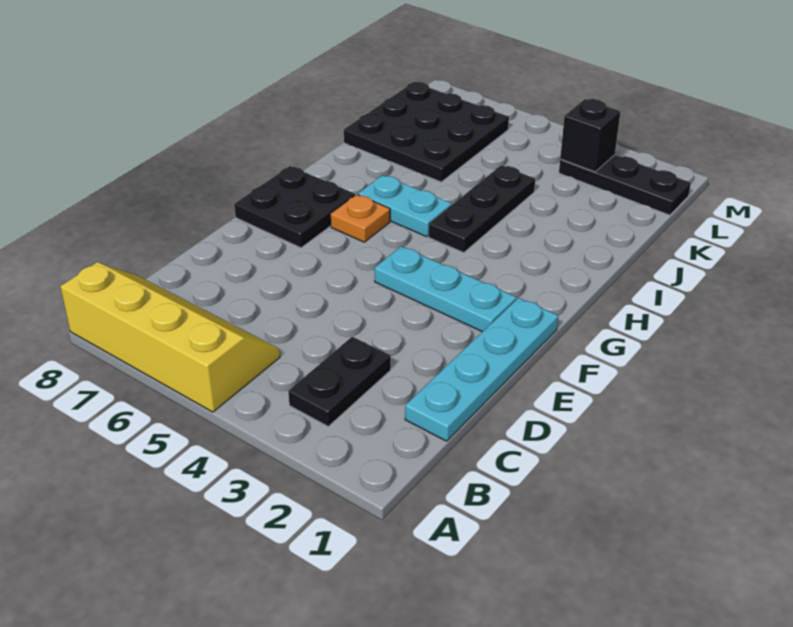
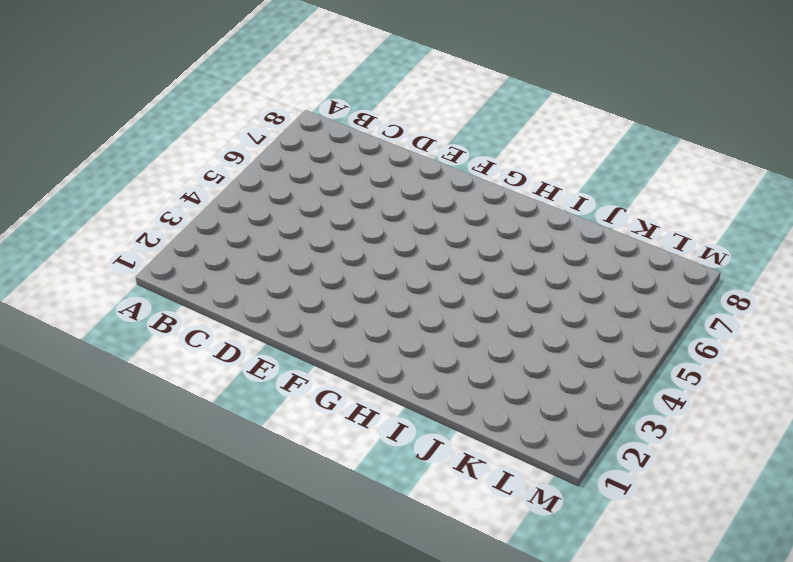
none -> yellow slope A5:B8 level 1 top A
none -> black plate B3:C3 level 1

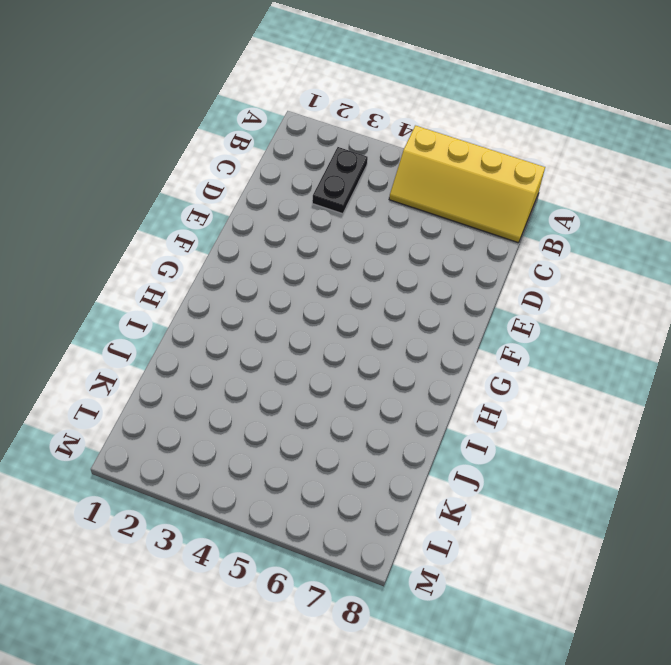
none -> cyan plate C1:F1 level 1
none -> cyan plate F2:F4 level 1

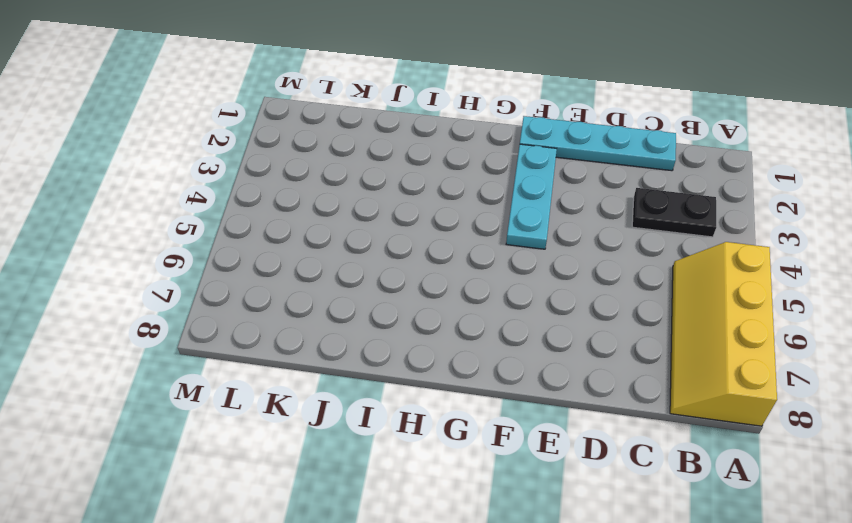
none -> black plate F7:G8 level 1
none -> orange plate G6 level 1

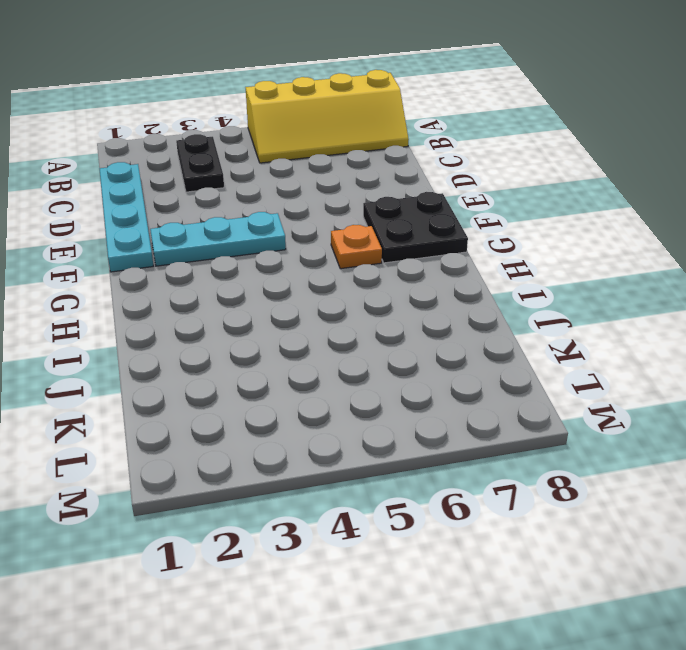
none -> black plate H4:J4 level 1
none -> cyan plate H5:H6 level 1

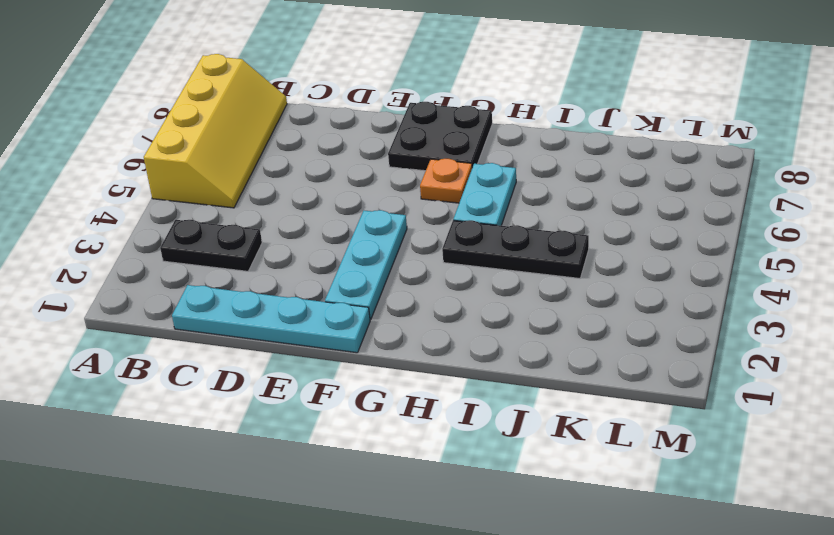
none -> black plate J6:L8 level 1
none -> black plate L1:L3 level 1

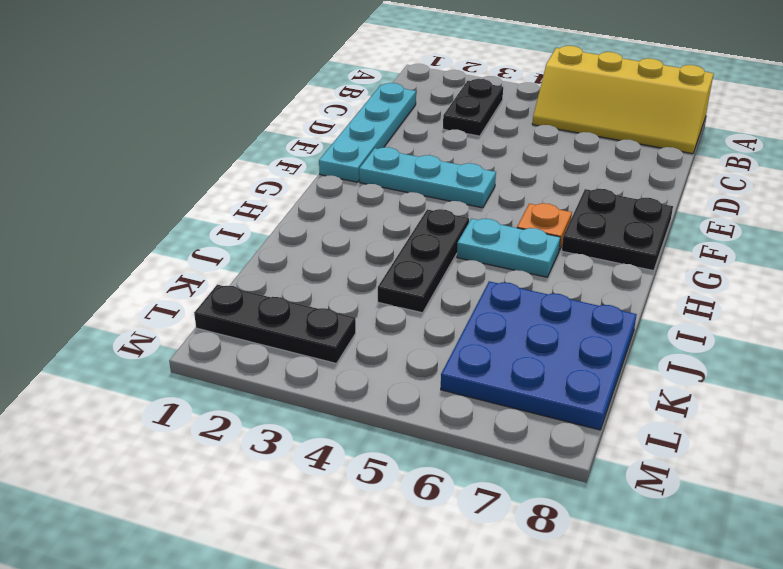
blue plate J6:L8 level 1 -> black plate J6:L8 level 1
none -> black brick L3 level 2

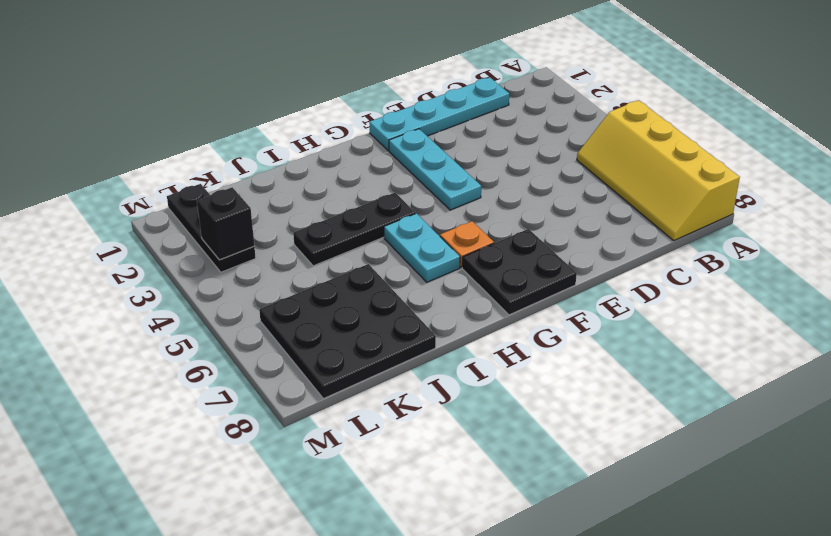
none -> black plate B3:C3 level 1

